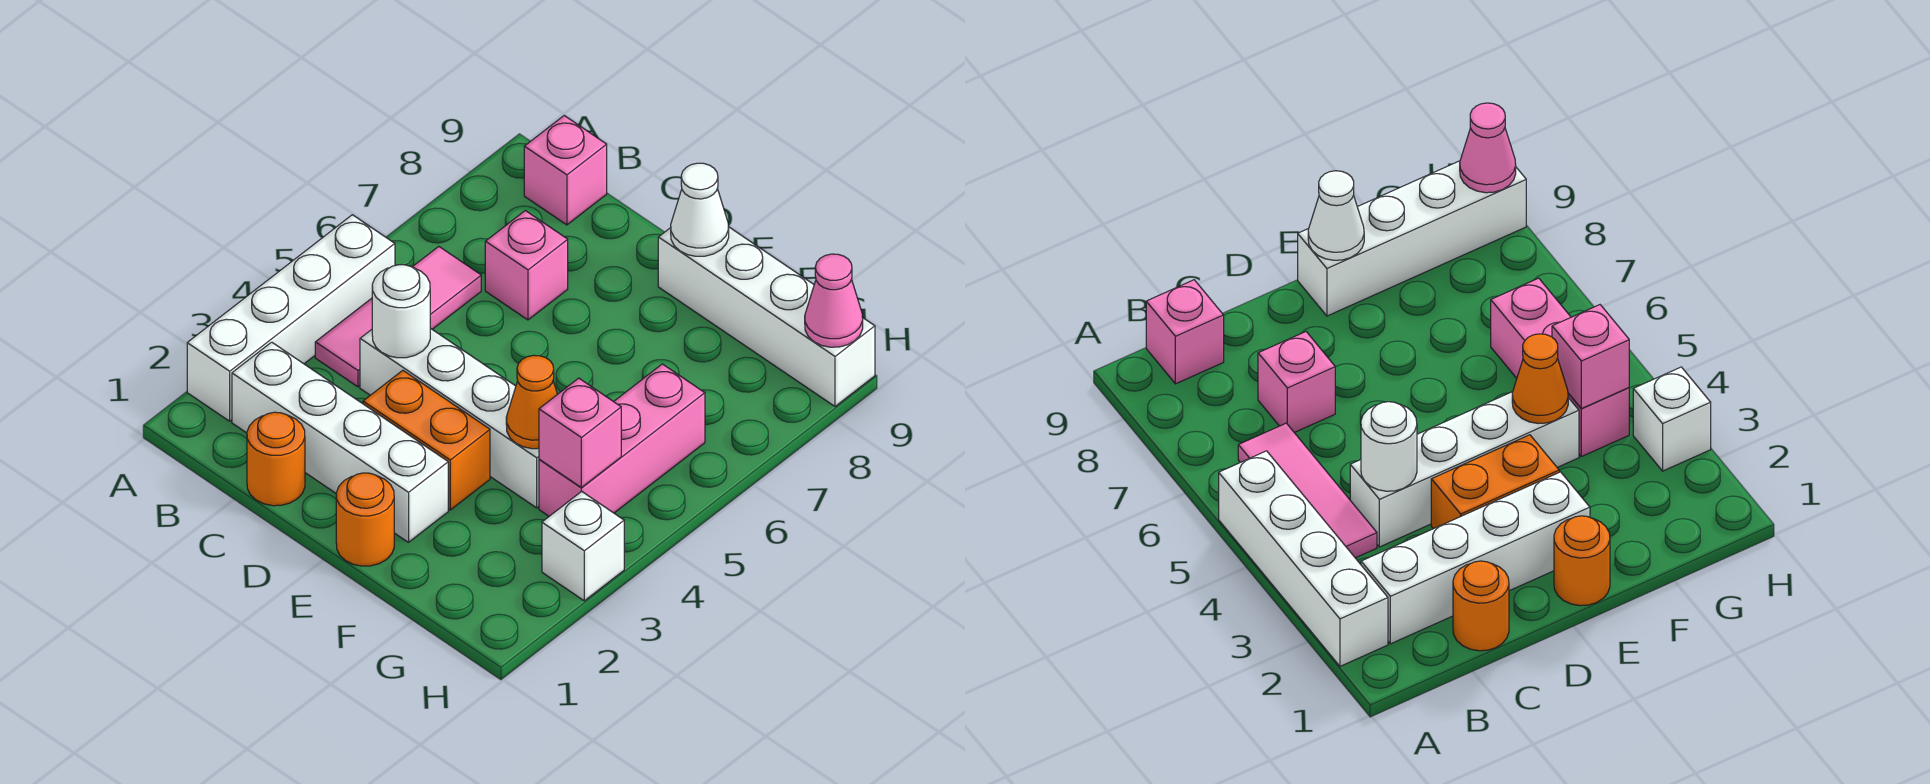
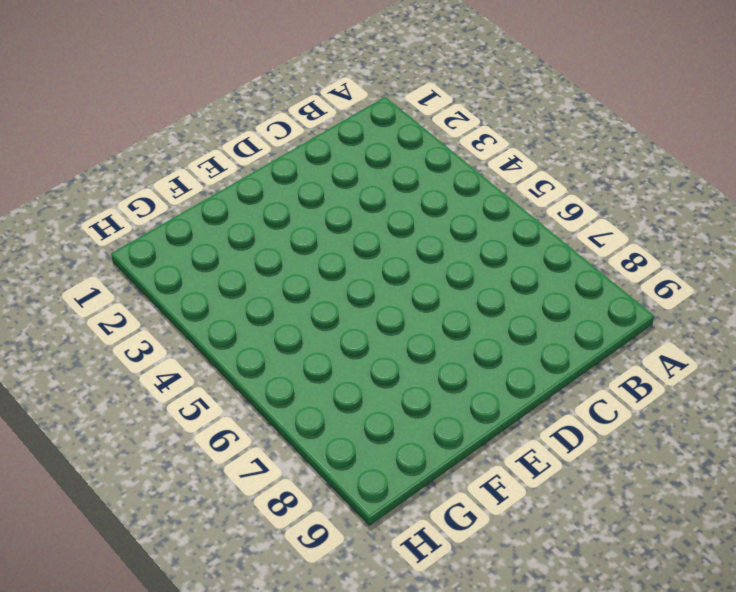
none -> white brick A2:A5 level 1
none -> white brick B2:E2 level 1
none -> pink tile B4:B6 level 1

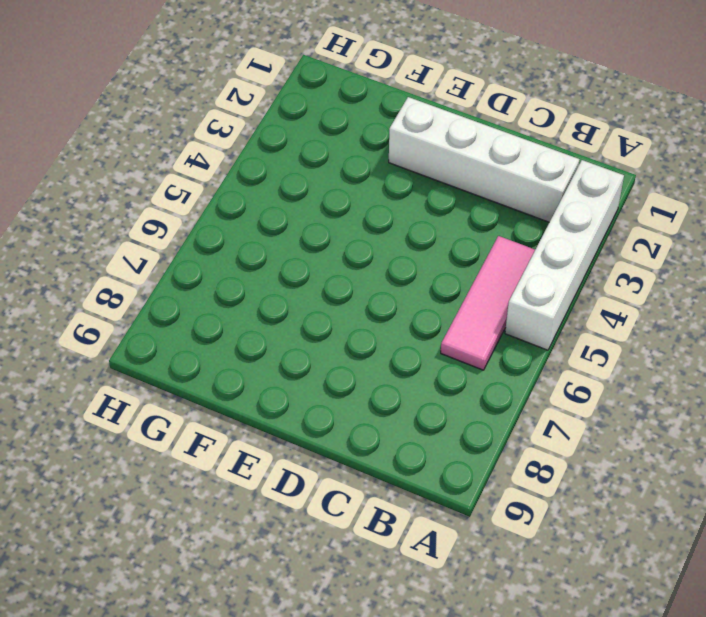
none -> pink brick B9 level 1
none -> orange round brick C1 level 1
none -> white brick C4:F4 level 1

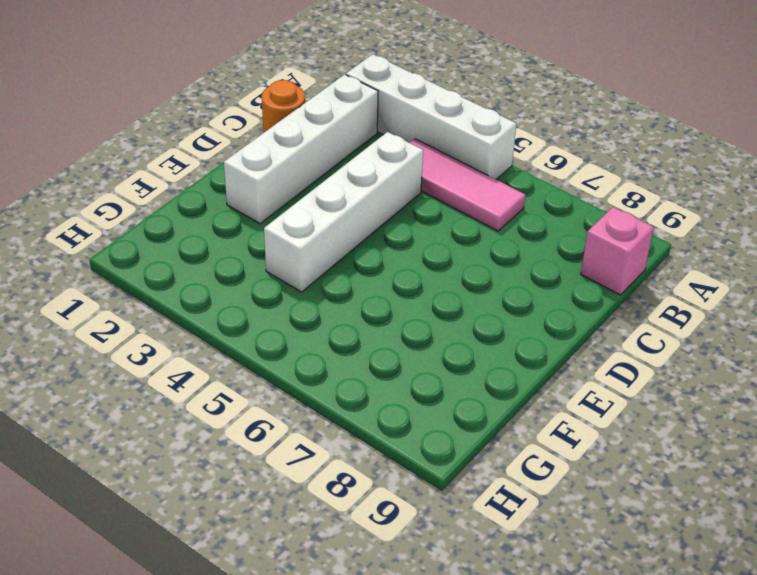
none -> pink brick C7 level 1
none -> orange brick D3:E3 level 1
none -> orange round brick E1 level 1

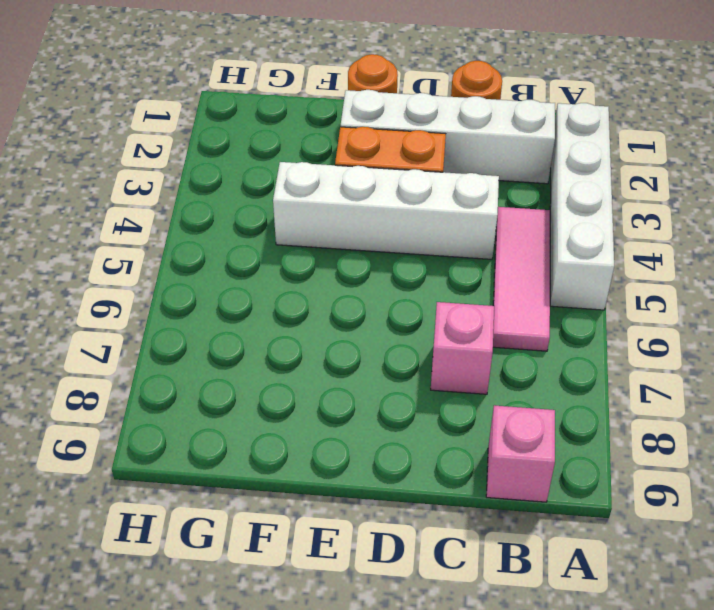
none -> white brick E9:H9 level 1
none -> pink brick G4:G6 level 1
none -> white brick H3 level 1

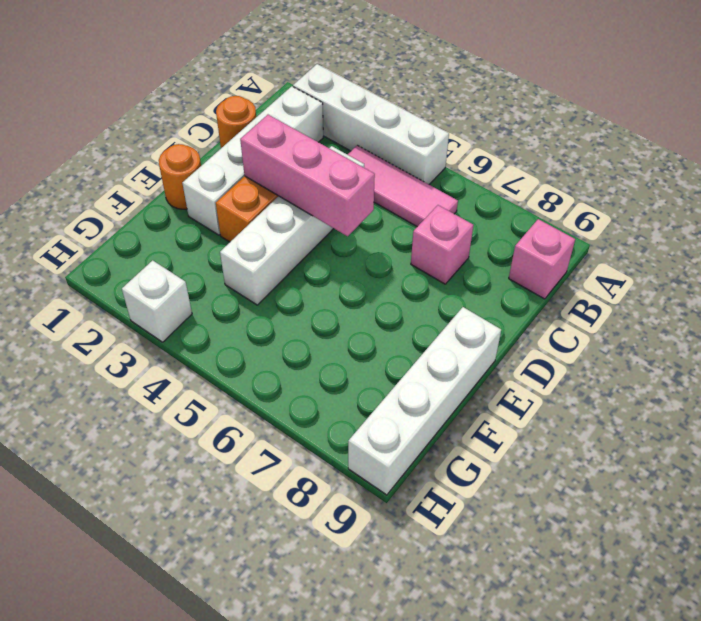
pink brick D3:D5 level 2 -> pink brick G4:G6 level 1
none -> white round brick C4 level 2
none -> white cone E9 level 2
none -> orange cone F4 level 2

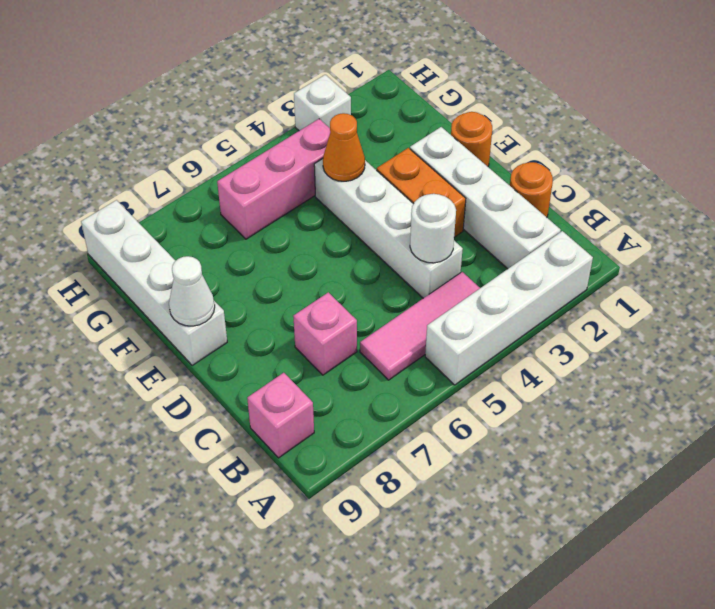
none -> pink brick G4 level 2
none -> pink cone H9 level 2

